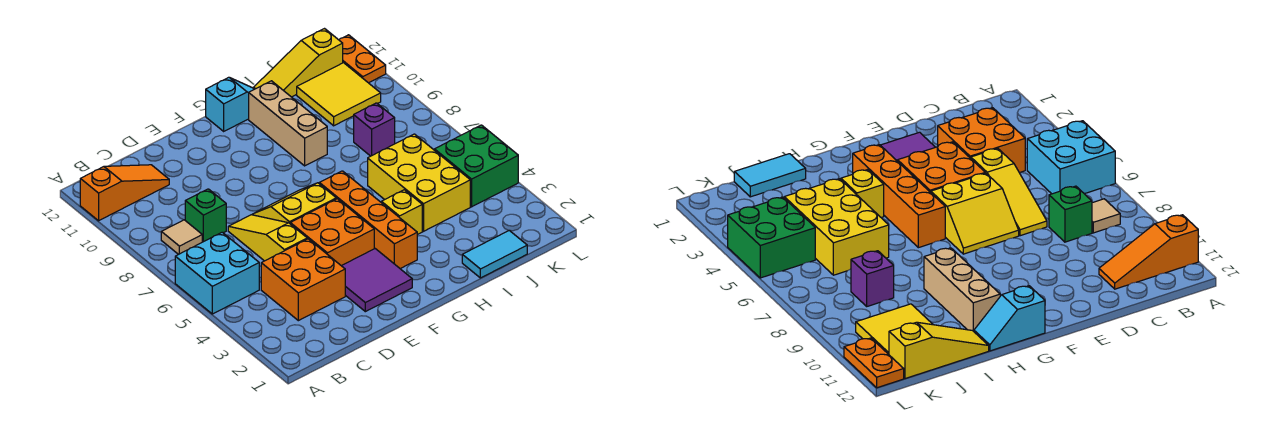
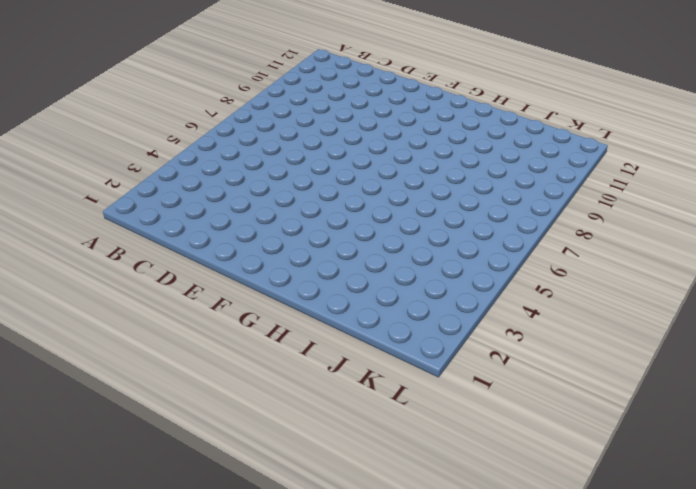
none -> cyan brick A5:B6 level 1
none -> orange slope A11:C11 level 1 top A
none -> tan tile B8 level 1

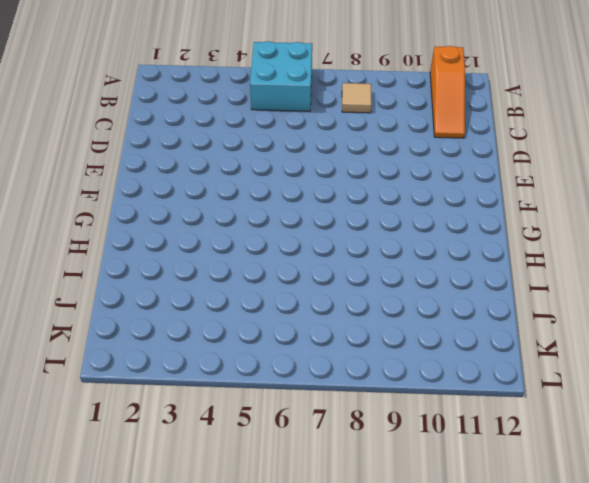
none -> orange brick C3:D4 level 1
none -> green brick C8 level 1
none -> yellow slope D5:D7 level 1 top 5

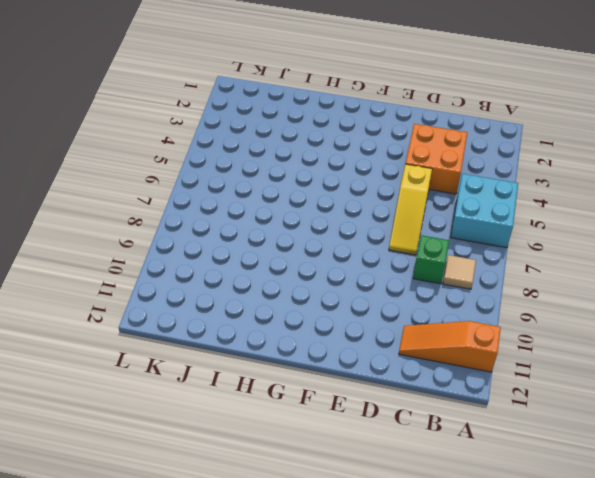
none -> purple tile E2:F3 level 1
none -> orange brick E4:F5 level 1
none -> yellow slope E6:F7 level 1 top 6

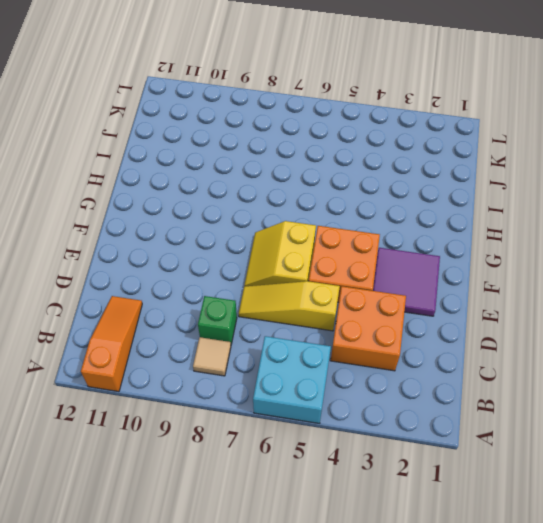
none -> orange brick G3:G6 level 1
none -> cyan slope G12:H12 level 1 top G
none -> yellow brick H4 level 1

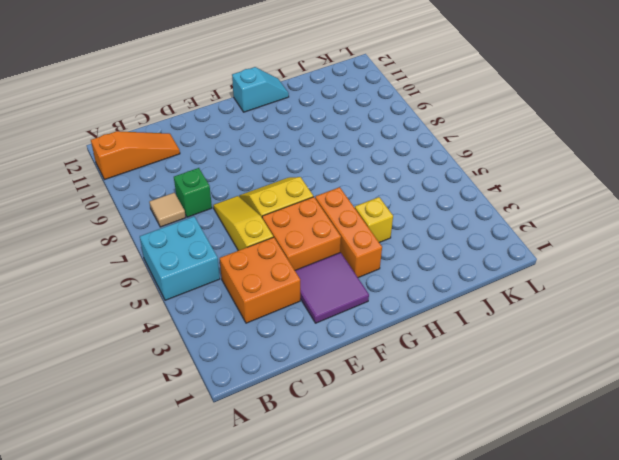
orange brick G3:G5 level 1 -> orange brick G3:G6 level 1
none -> tan brick H9:H11 level 1
none -> cyan tile I1:J1 level 1
none -> yellow brick I4:J6 level 1

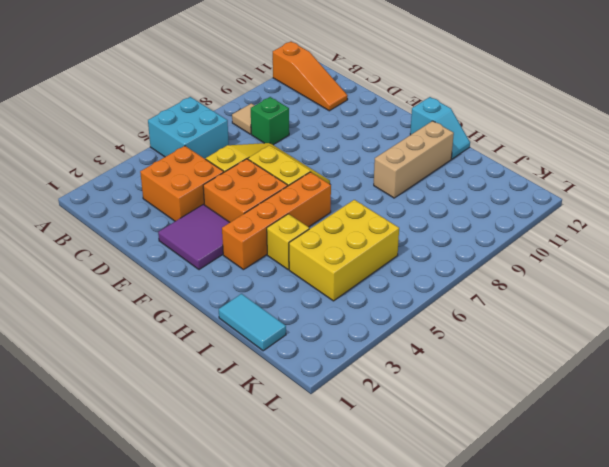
none -> yellow slope I12:K12 level 1 top K
none -> purple brick J8 level 1
none -> yellow tile J10:K11 level 1

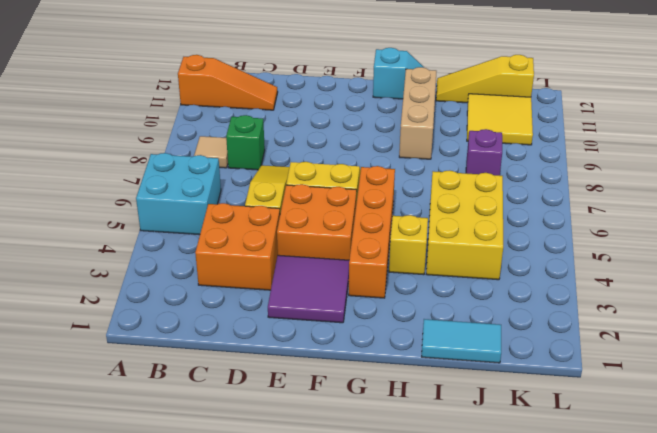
none -> green brick K4:L5 level 1
none -> orange plate L11:L12 level 1

